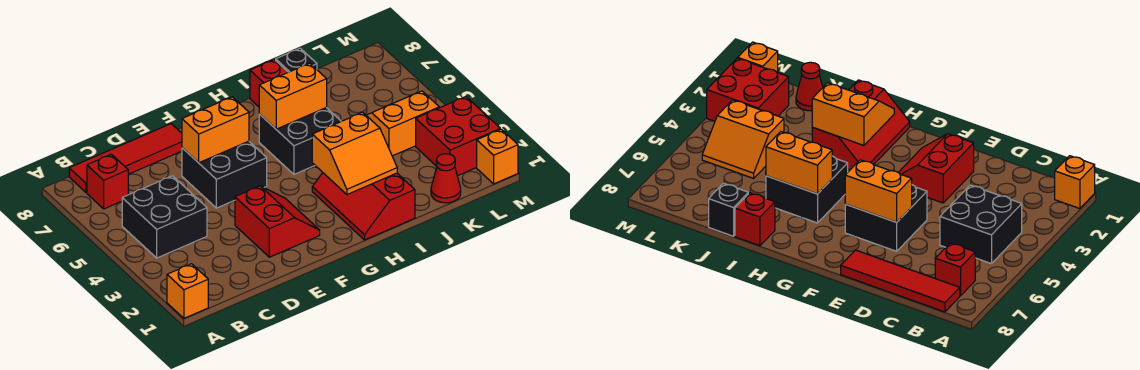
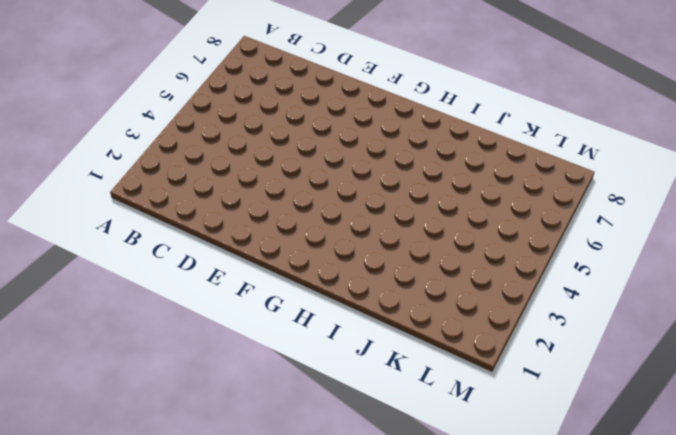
none -> orange brick A1 level 1
none -> black brick B4:C5 level 1
none -> red brick B7 level 1

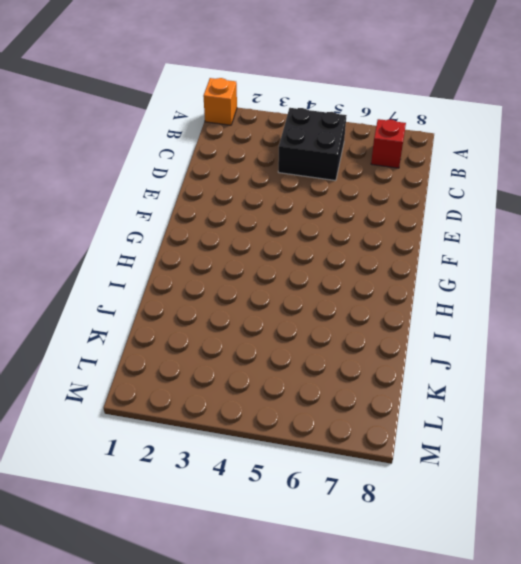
none -> red tile B8:E8 level 1
none -> red slope E2:F3 level 1 top E
none -> black brick E5:F6 level 1

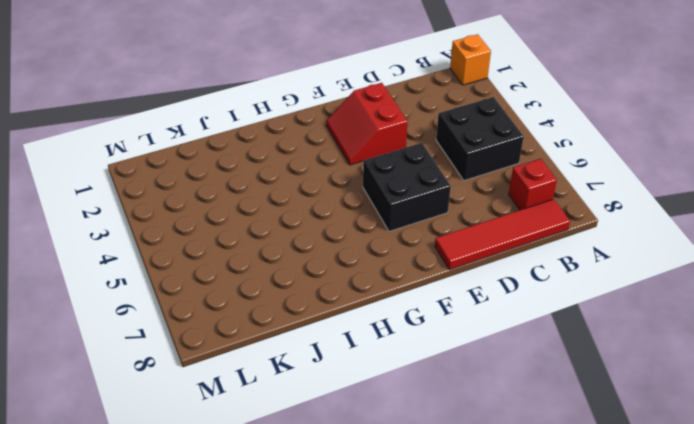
none -> red slope H1:I3 level 1 top I
none -> black brick H5:I6 level 1
none -> red brick I8 level 1

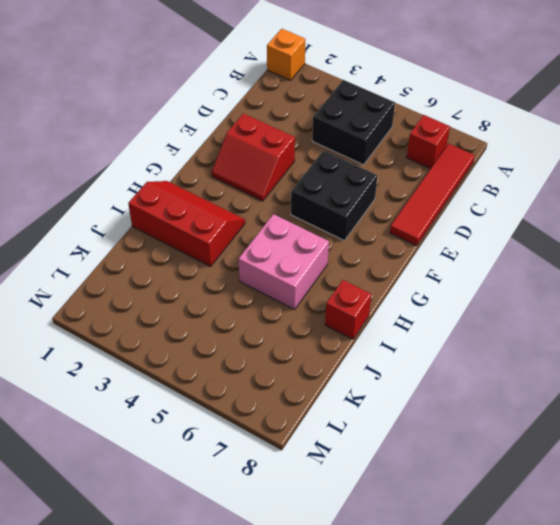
pink brick H5:I6 level 1 -> black brick H5:I6 level 1
none -> black brick J8 level 1
none -> red cone K1 level 1
none -> orange slope K4:L5 level 1 top 4

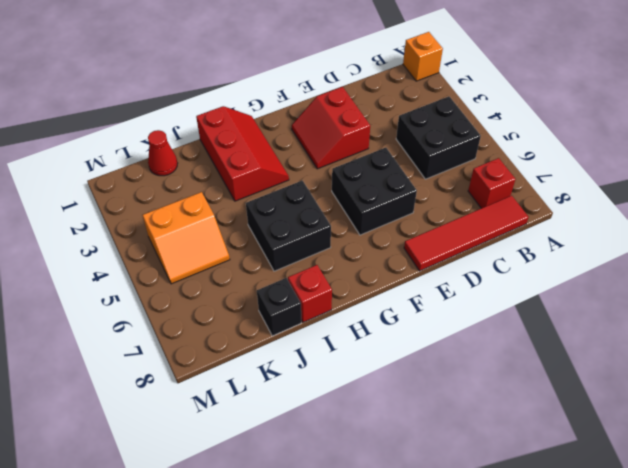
none -> red brick L2:M3 level 1
none -> orange brick M1 level 1
none -> orange brick E6:F6 level 2

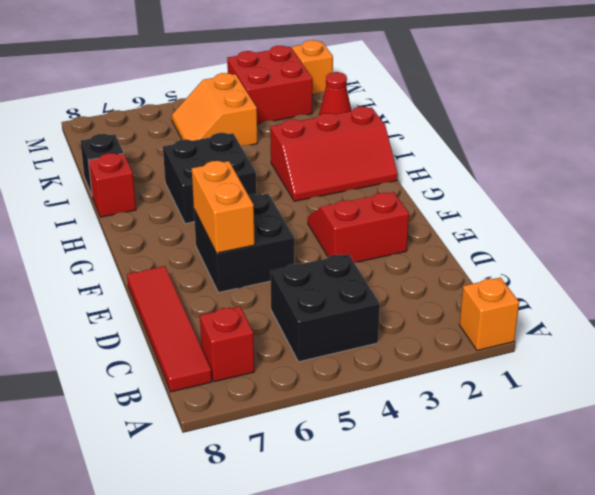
none -> orange slope H2:I3 level 2 top 3
none -> orange brick H6:I6 level 2

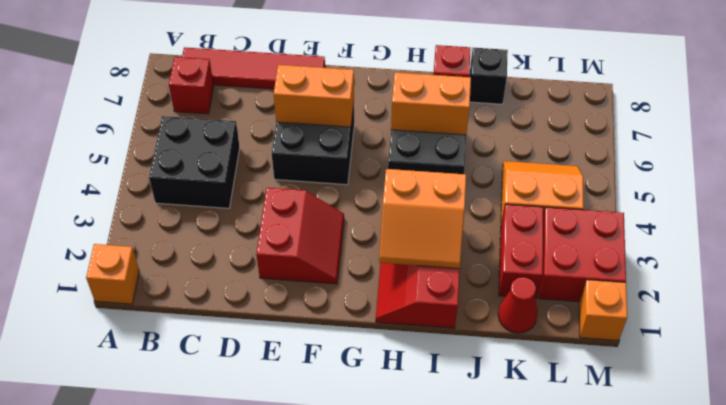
red brick K2:K3 level 1 -> none

